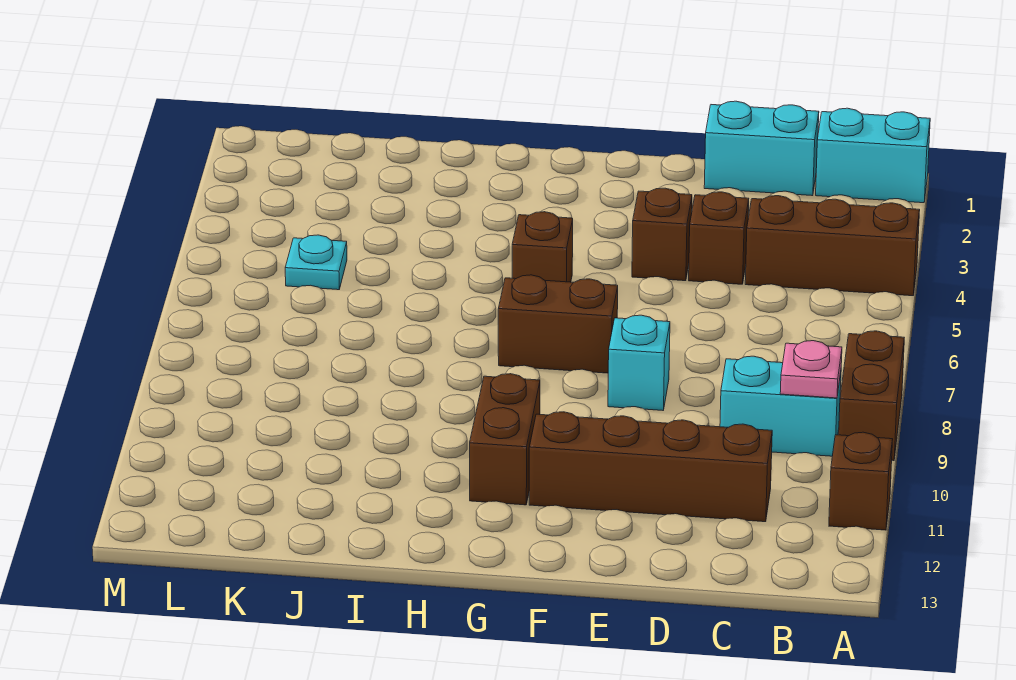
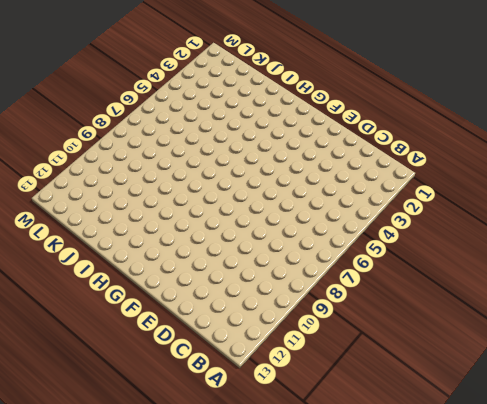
none -> cyan brick A1:B1 level 1
none -> brown brick A4:C4 level 1
none -> brown brick A8:A9 level 1

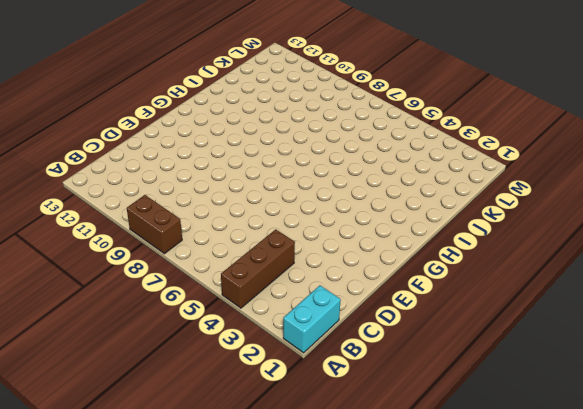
none -> brown brick A11 level 1
none -> cyan brick B9:C9 level 1
none -> cyan brick C1:D1 level 1

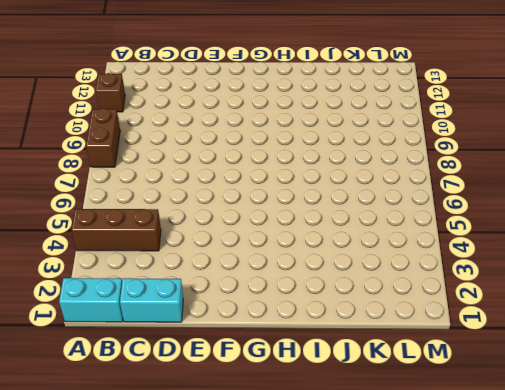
none -> cyan brick B9:C9 level 1
none -> brown brick C11:F11 level 1
none -> brown brick D4 level 1

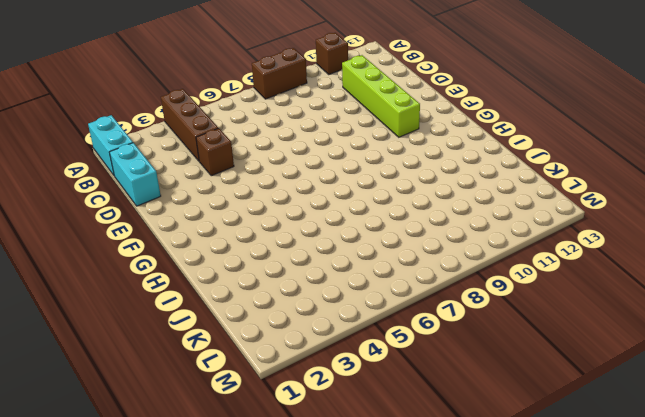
lime brick C11:F11 level 1 -> brown brick C11:F11 level 1
none -> cyan brick B9:C9 level 1
none -> brown brick E4 level 1
none -> cyan brick E8 level 1

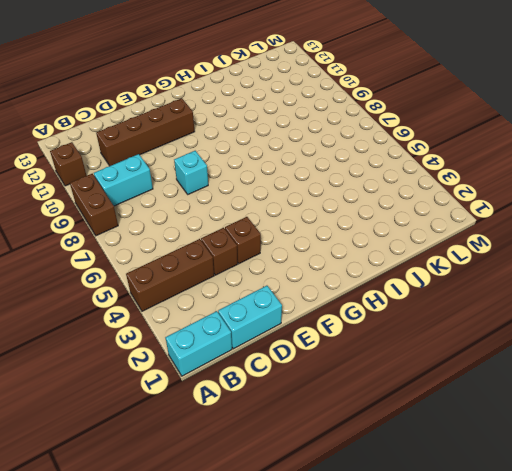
none -> brown brick F7:G7 level 1
none -> brown brick G5 level 1
none -> brown brick G10:G11 level 1

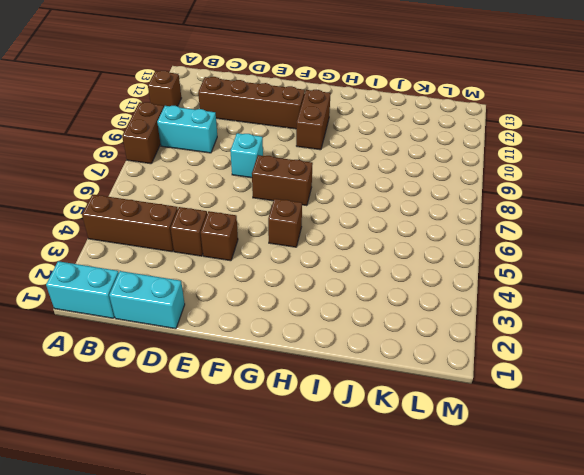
none -> cyan plate K5 level 1
none -> pink plate B9 level 2

